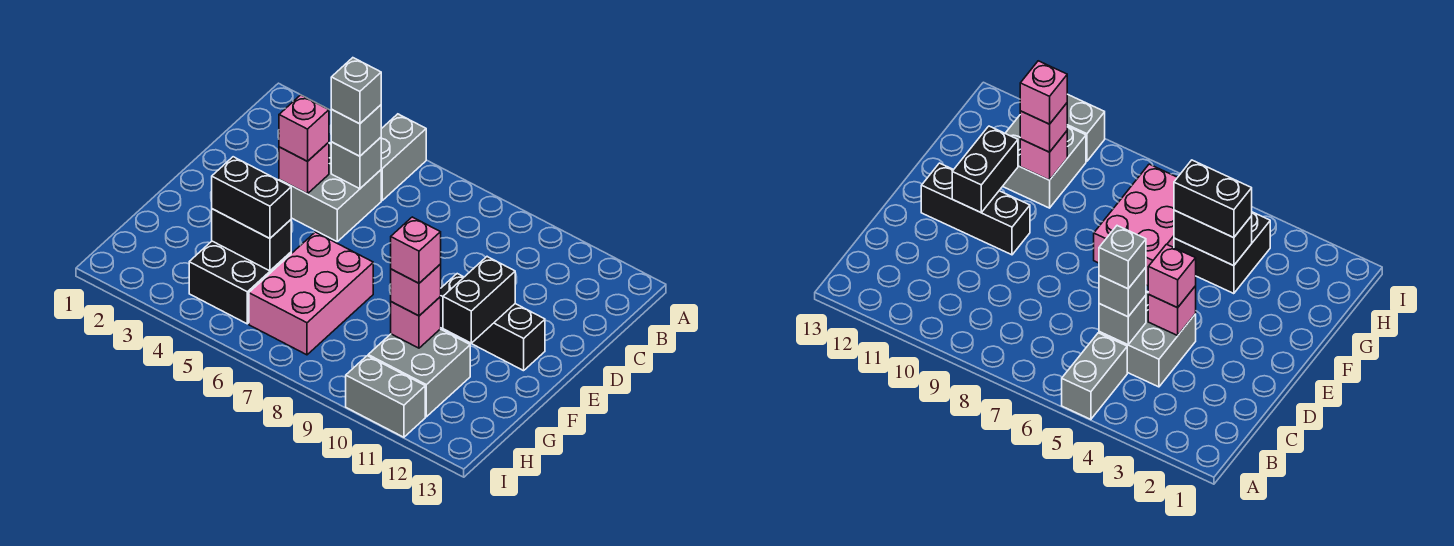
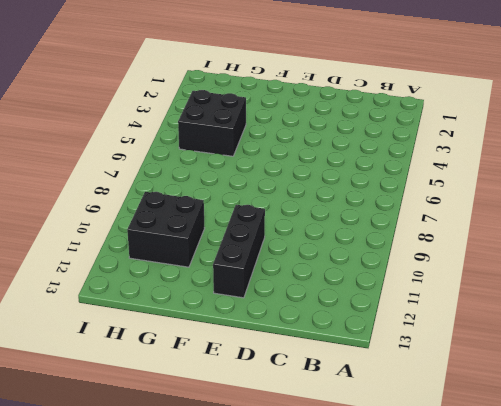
black brick G10:H11 level 1 -> grey brick G10:H11 level 1
none -> grey brick A5:B5 level 1
none -> grey brick C4:D5 level 1
none -> pink brick F6:H7 level 1

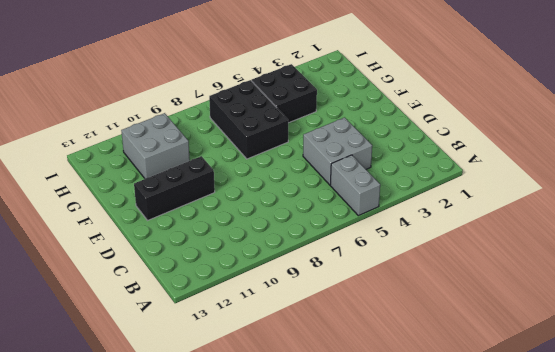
black brick F6:H7 level 1 -> pink brick F6:H7 level 1
none -> grey brick I10:I11 level 1
none -> grey brick C5 level 2
none -> pink brick D4 level 2

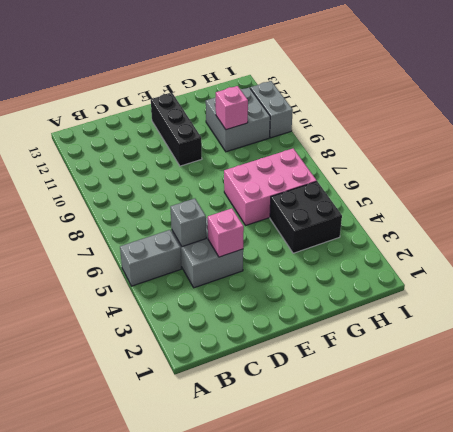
none -> black brick E11:F11 level 2
none -> black brick G4:G5 level 2
none -> grey brick C5 level 3

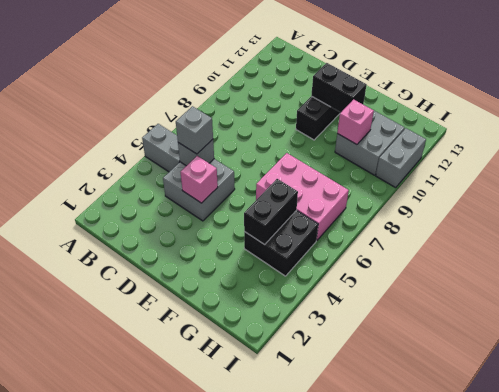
none -> pink brick D4 level 3
none -> black brick G4:G5 level 3
none -> pink brick G10 level 3

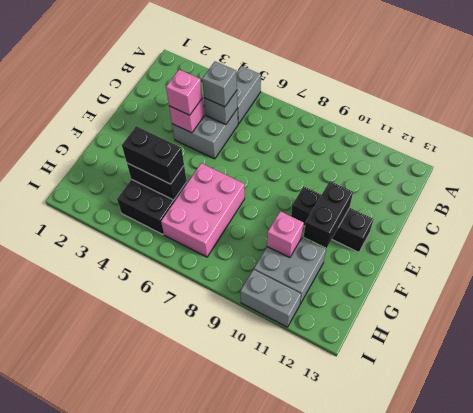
none -> pink brick G10 level 3
none -> grey brick C5 level 4
none -> pink brick G10 level 4

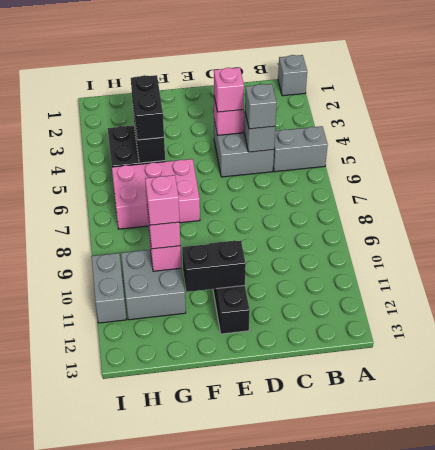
grey brick A1 level 1 -> grey brick C5 level 4

